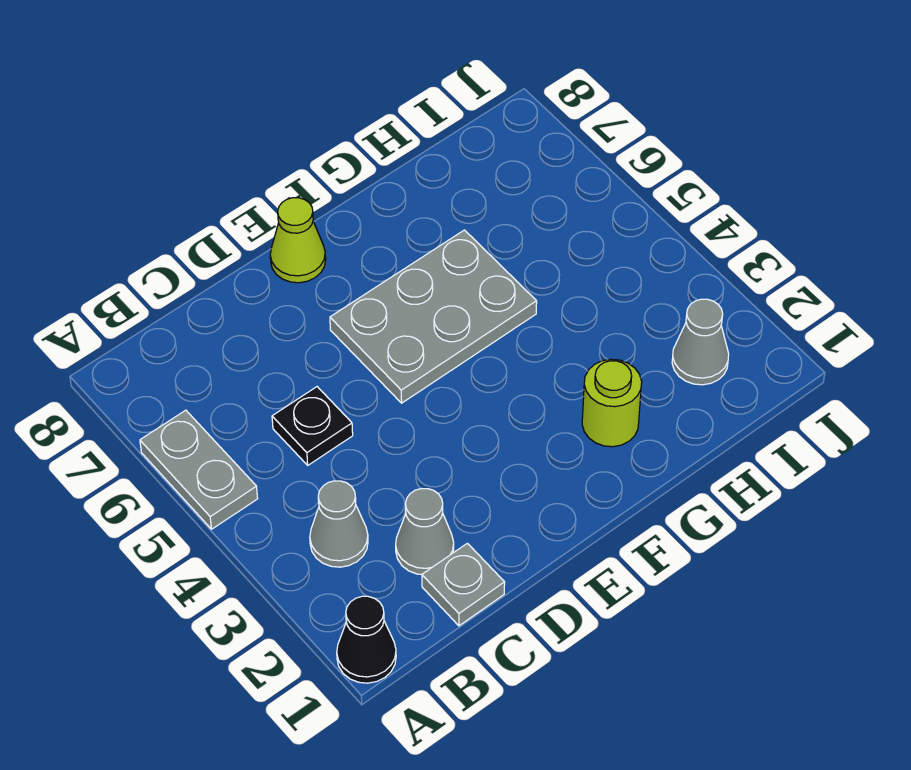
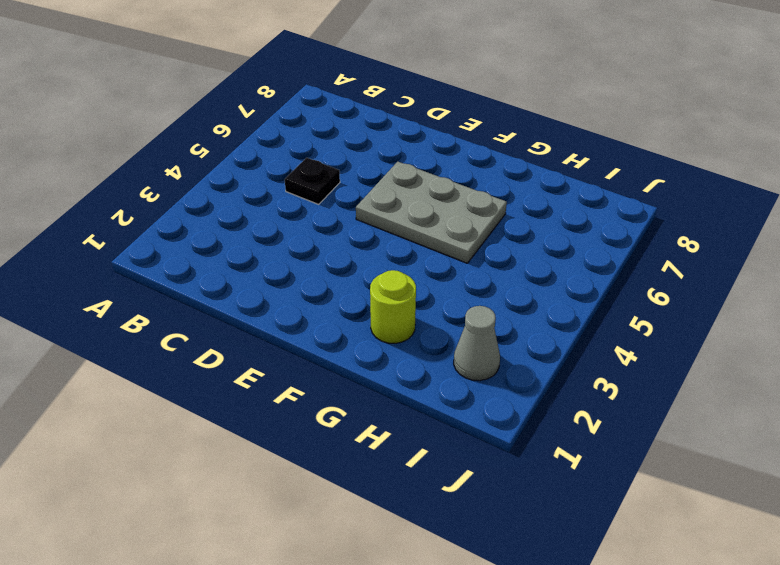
none -> black cone A1 level 1
none -> grey plate A5:A6 level 1

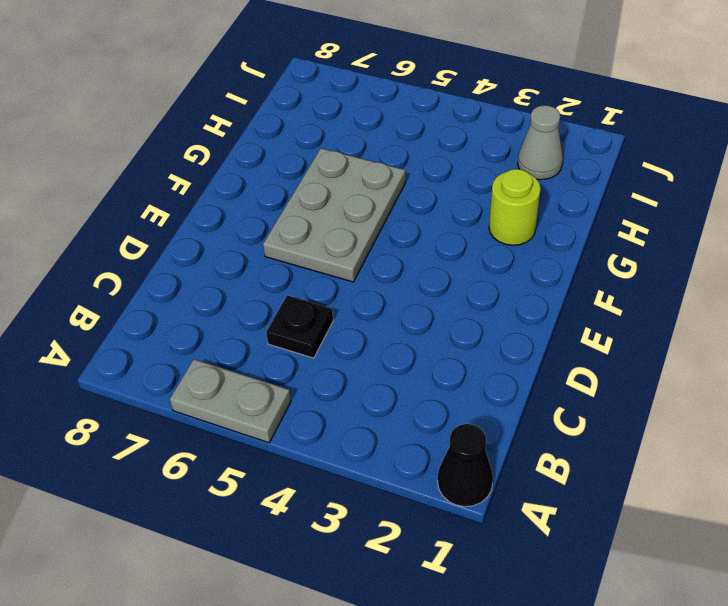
none -> grey cone B3 level 1
none -> grey plate C1 level 1

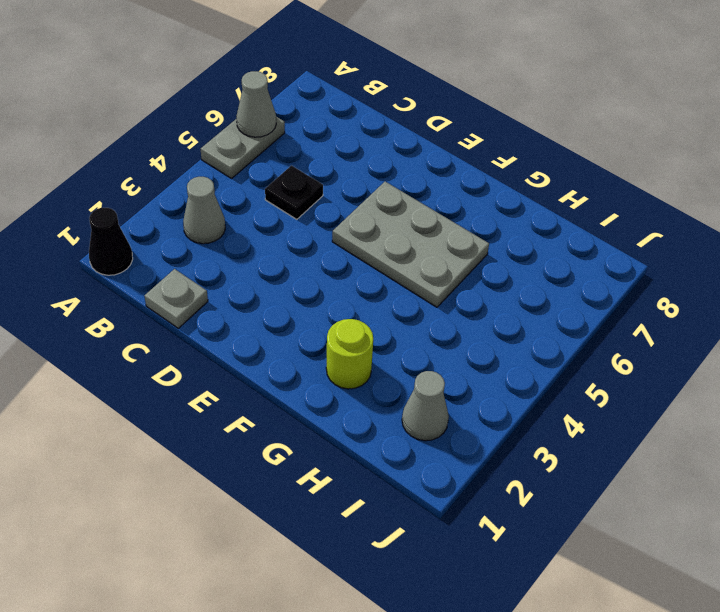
grey cone A6 level 2 -> grey cone C2 level 1
none -> lime cone E8 level 1

